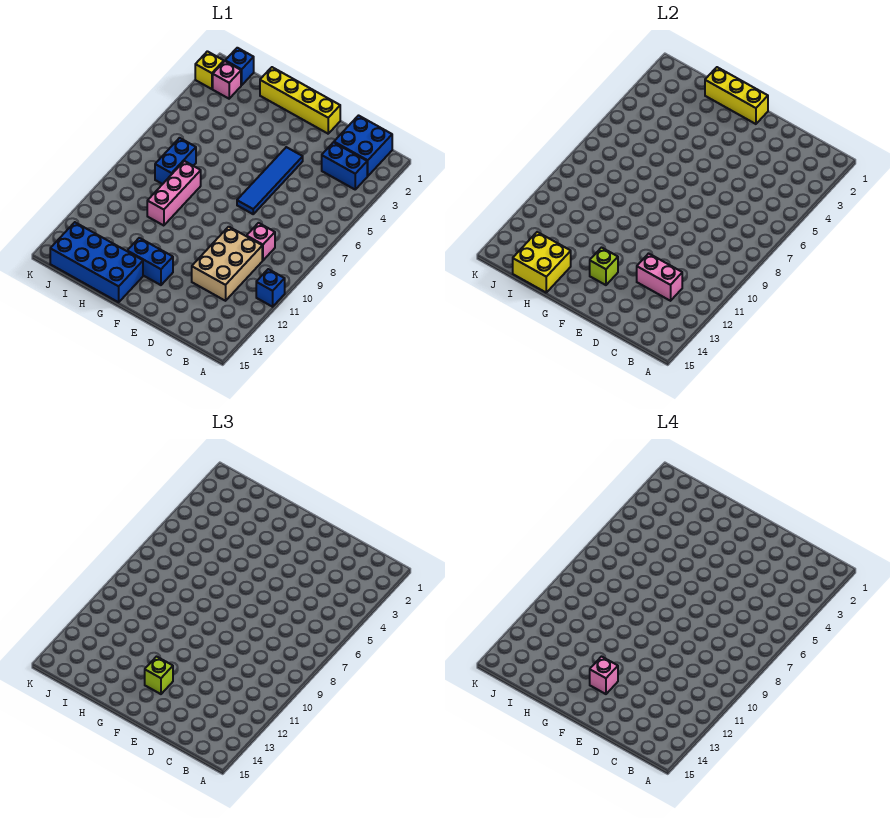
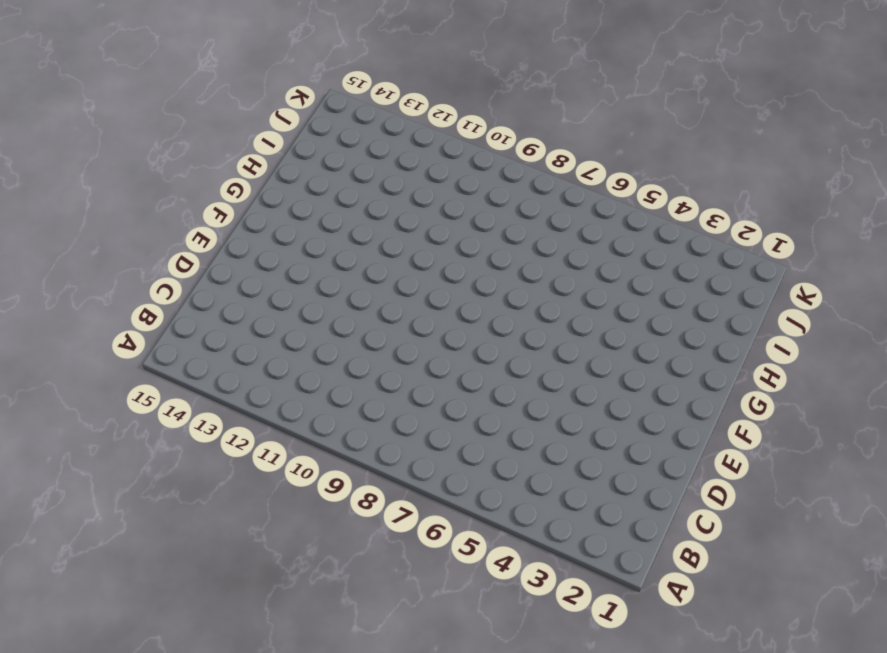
none -> blue brick A11 level 1
none -> blue brick B1:C2 level 1
none -> blue brick B3:C3 level 1

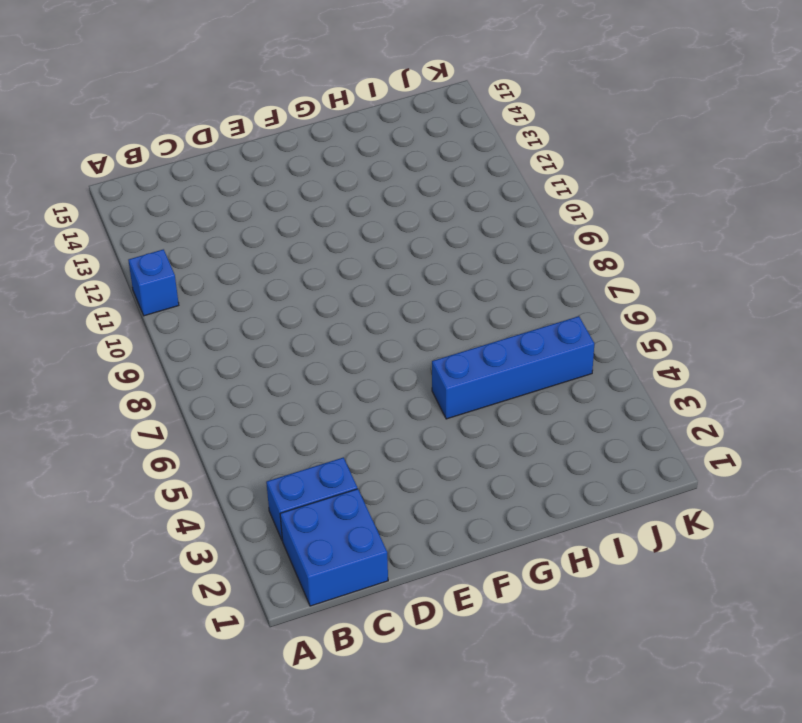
blue brick G5:J5 level 1 -> none
none -> pink brick C9 level 1
none -> tan brick C10:D12 level 1
none -> yellow brick E1:H1 level 1

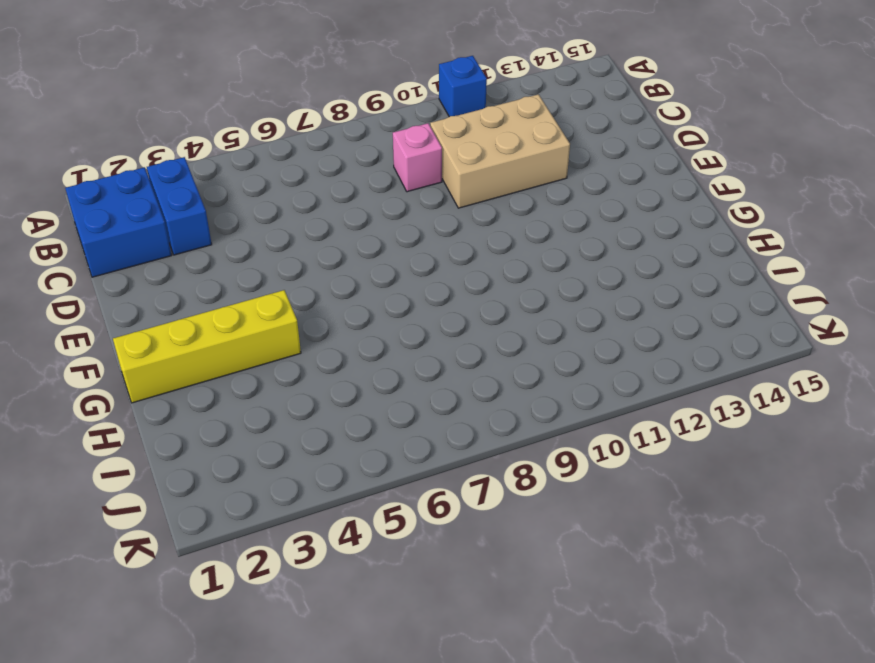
yellow brick G1:G4 level 1 -> yellow brick E1:H1 level 1
none -> blue tile E4:E7 level 1
none -> blue brick F13:G13 level 1
none -> blue brick G14:J15 level 1

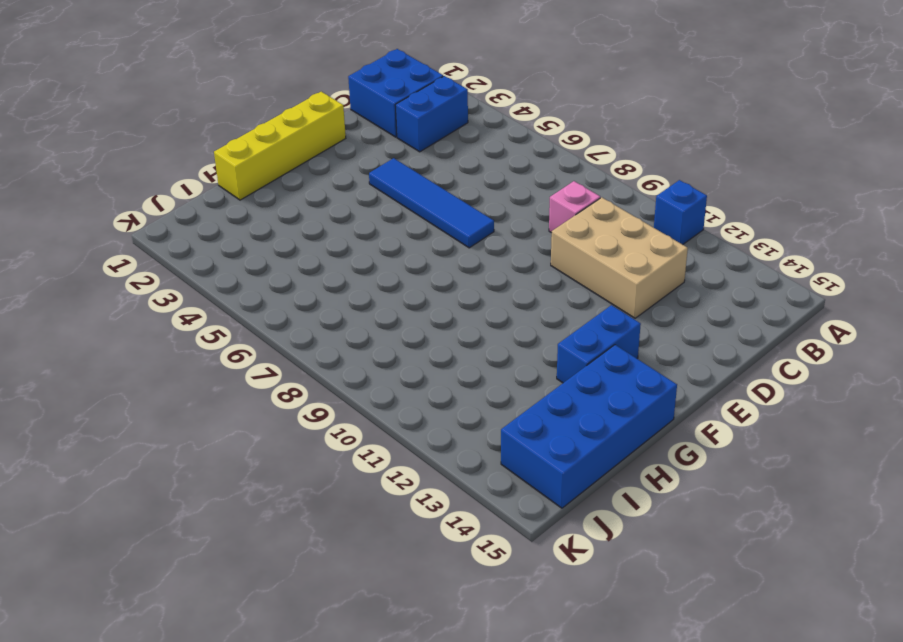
none -> pink brick H8:H10 level 1
none -> blue brick I7:I8 level 1
none -> blue brick J1 level 1

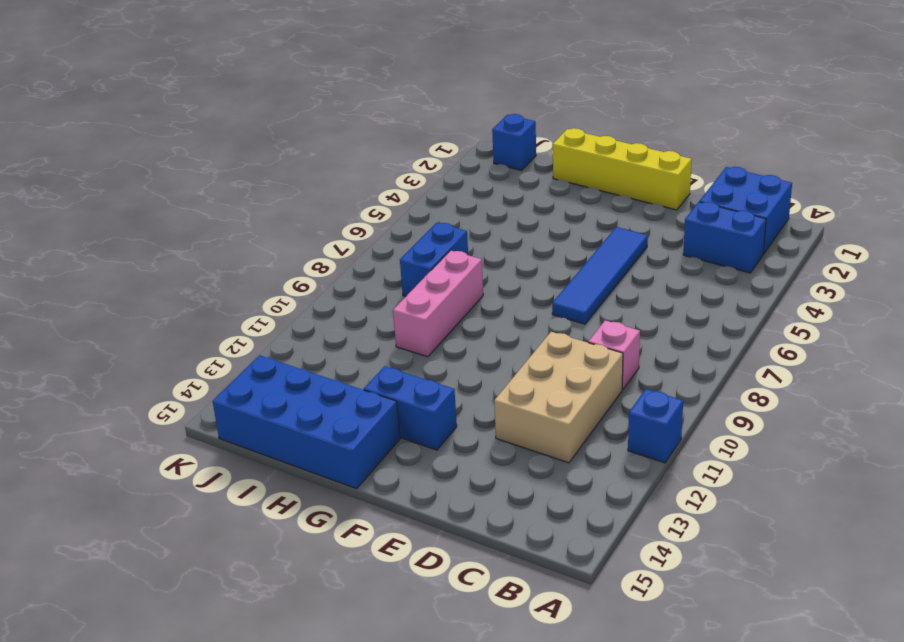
none -> pink brick J2 level 1
none -> yellow brick K2 level 1
none -> pink brick C12:D12 level 2

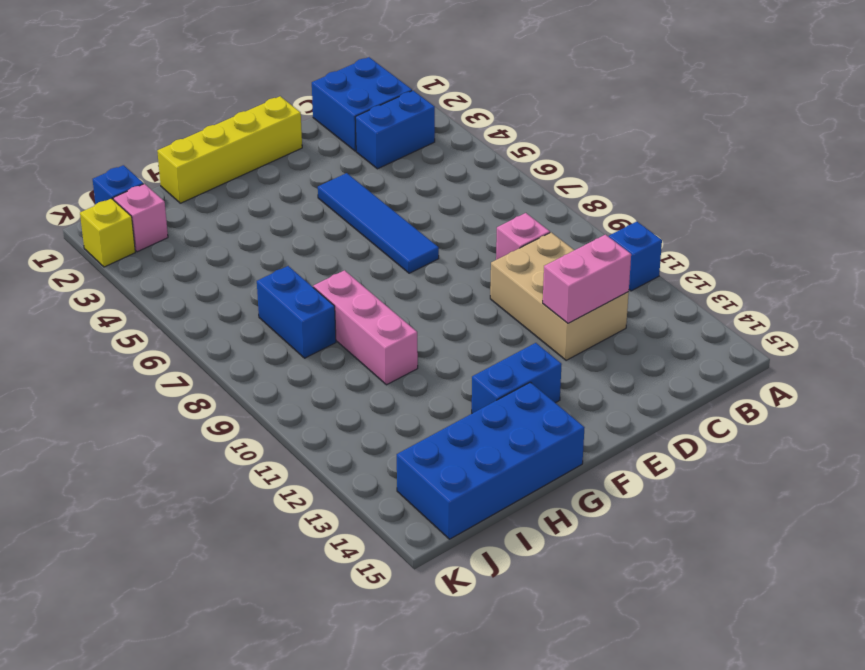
none -> yellow brick F1:H1 level 2
none -> lime brick F13 level 2
none -> yellow brick H14:I15 level 2

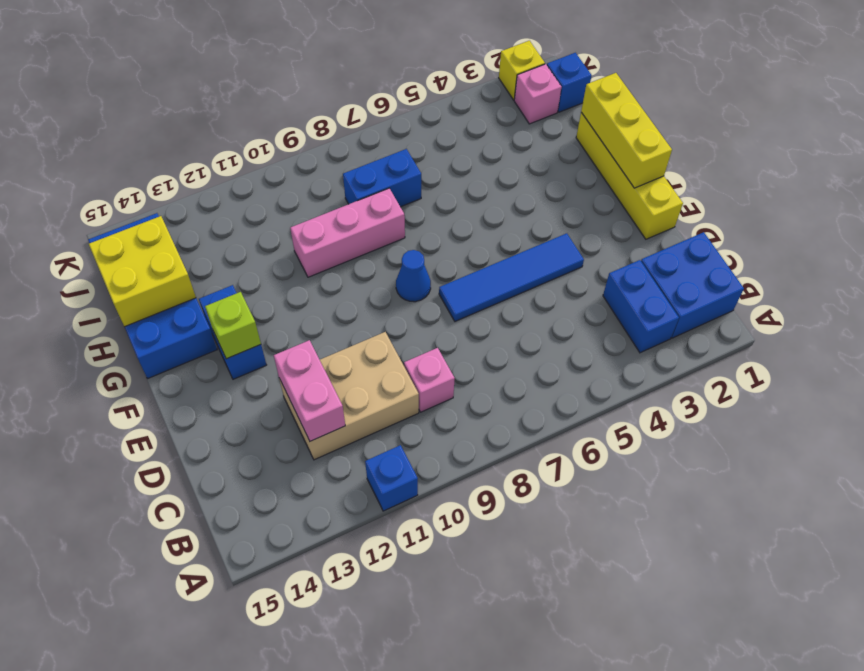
blue cone F8 level 1 -> none
none -> lime brick F13 level 3
none -> pink brick F13 level 4

